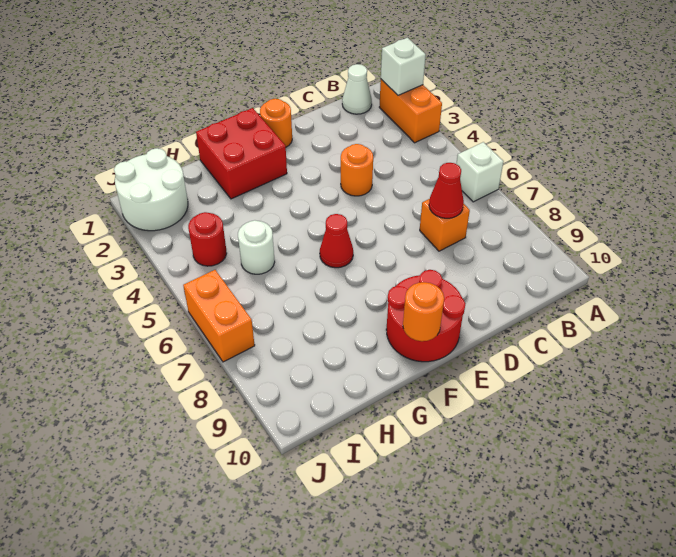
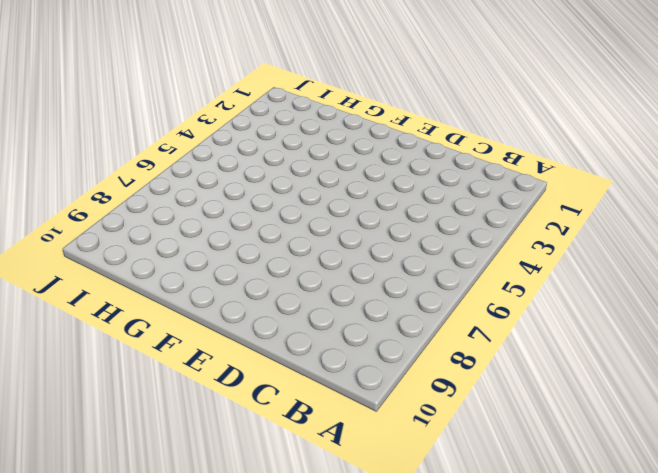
none -> orange brick A2:A3 level 1
none -> white brick A6 level 1
none -> white cone B1 level 1

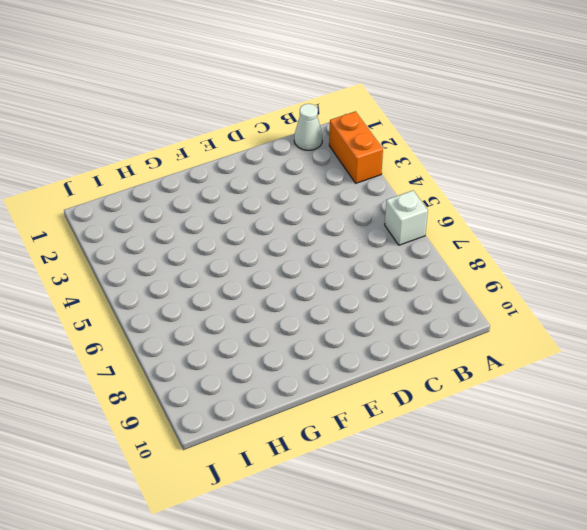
none -> orange brick C7 level 1
none -> orange round brick D4 level 1
none -> orange round brick E1 level 1

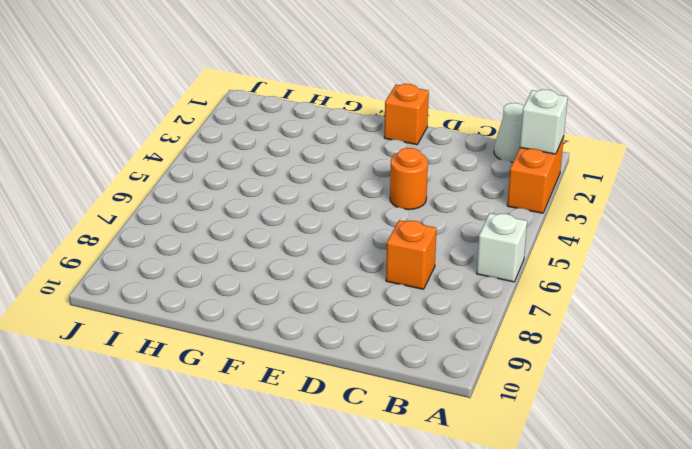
orange brick E1 level 1 -> orange round brick E1 level 1
none -> red round brick E9:F10 level 1
none -> red brick F1:G2 level 1
none -> red cone F6 level 1

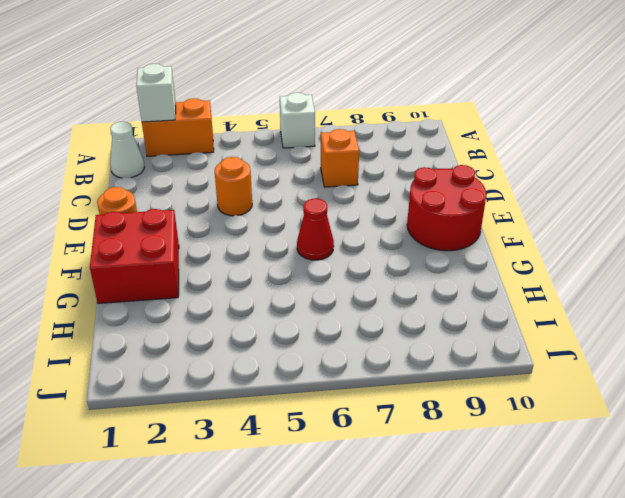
none -> white round brick H5 level 1
none -> white round brick I1:J2 level 1
none -> red round brick I4 level 1

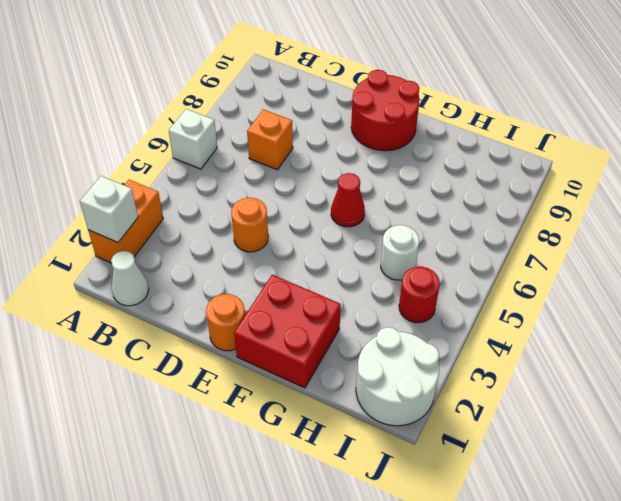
none -> orange brick J6:J7 level 1
none -> red cone C7 level 2
none -> orange round brick F10 level 2

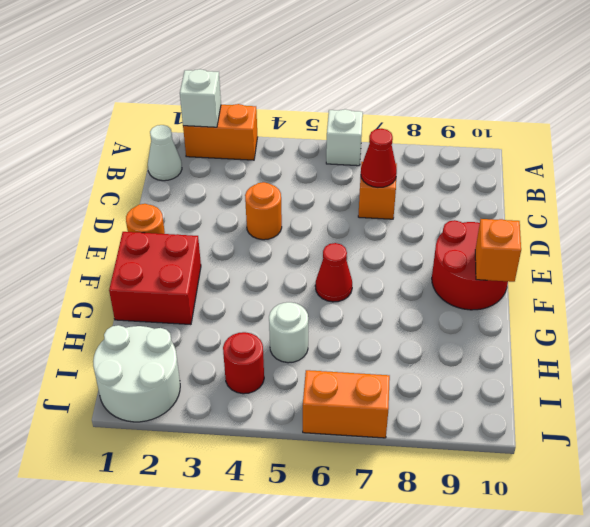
orange brick F10 level 2 -> orange round brick F10 level 2

